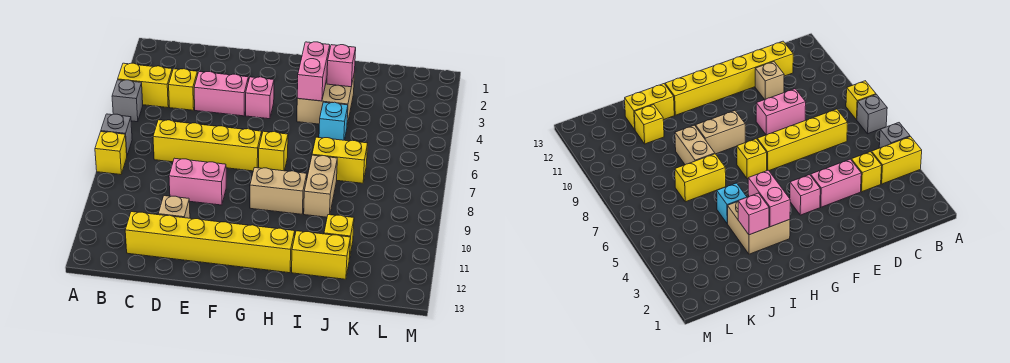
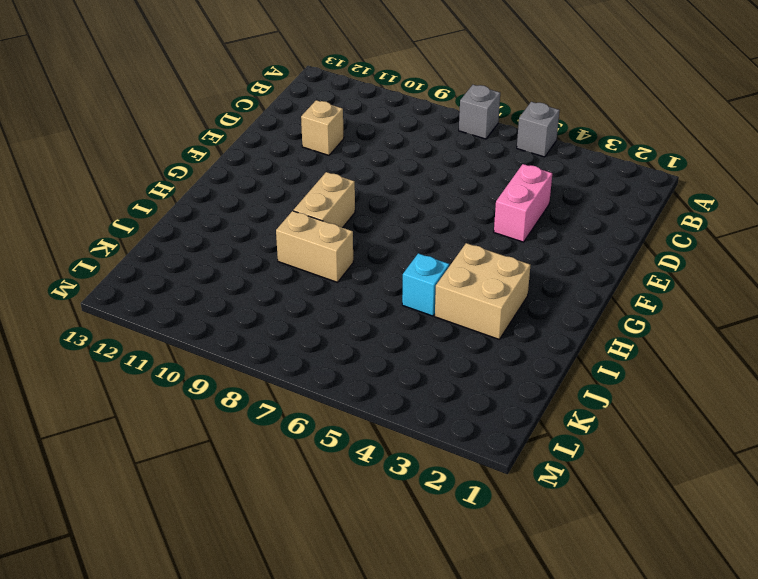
none -> yellow brick A4:B4 level 1
none -> yellow brick A8 level 1
none -> yellow brick C4 level 1

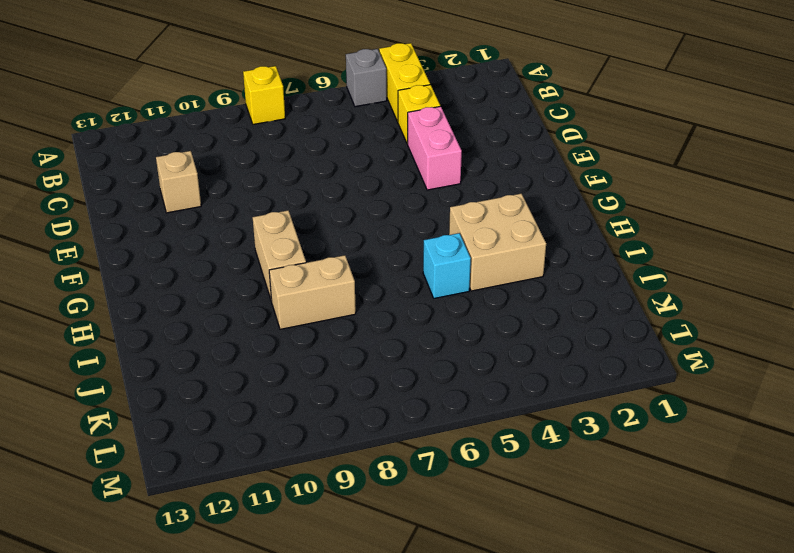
none -> grey brick A7 level 1
none -> yellow brick C7:F7 level 1
none -> yellow brick C12:H12 level 1

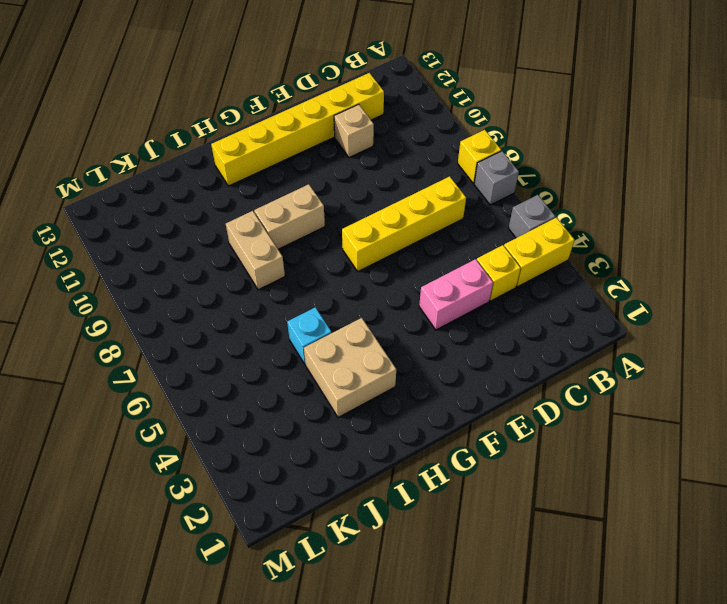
none -> pink brick D9:E9 level 1
none -> pink brick F4 level 1
none -> yellow brick G7 level 1

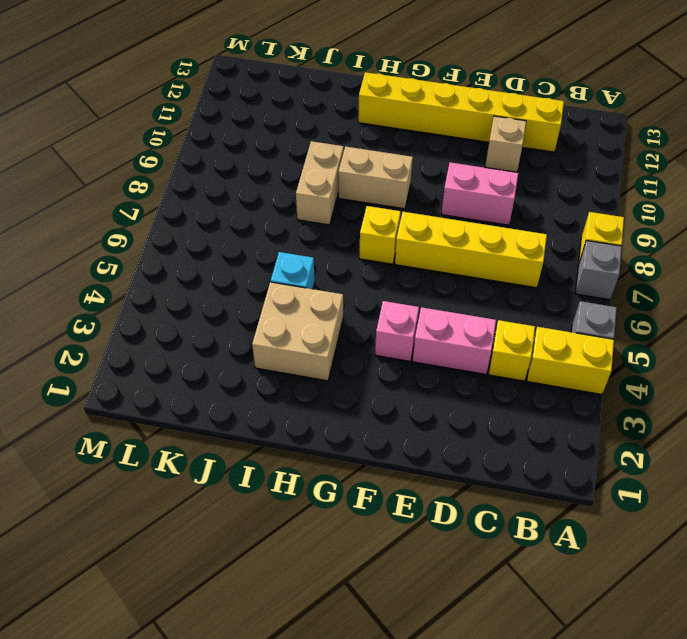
none -> yellow brick I7:J7 level 1
none -> yellow brick I12:J12 level 1
none -> yellow brick J11 level 1

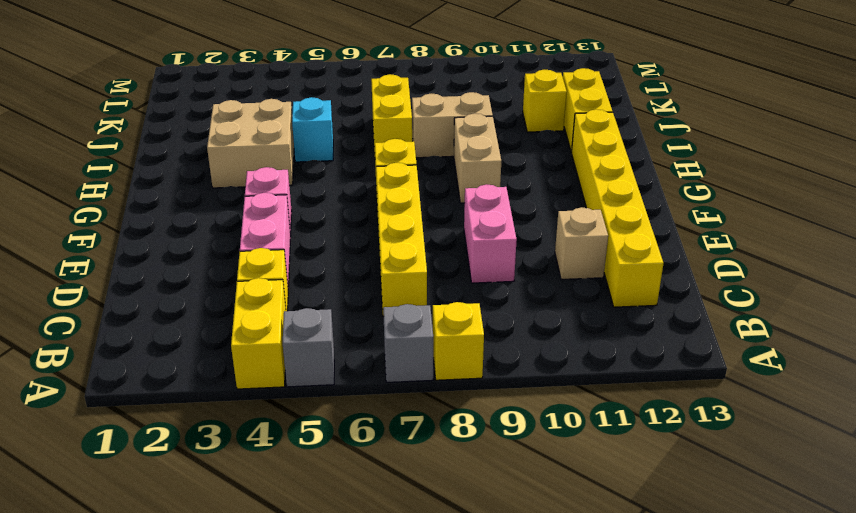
none -> pink brick H3:H4 level 2
none -> pink brick I3 level 2

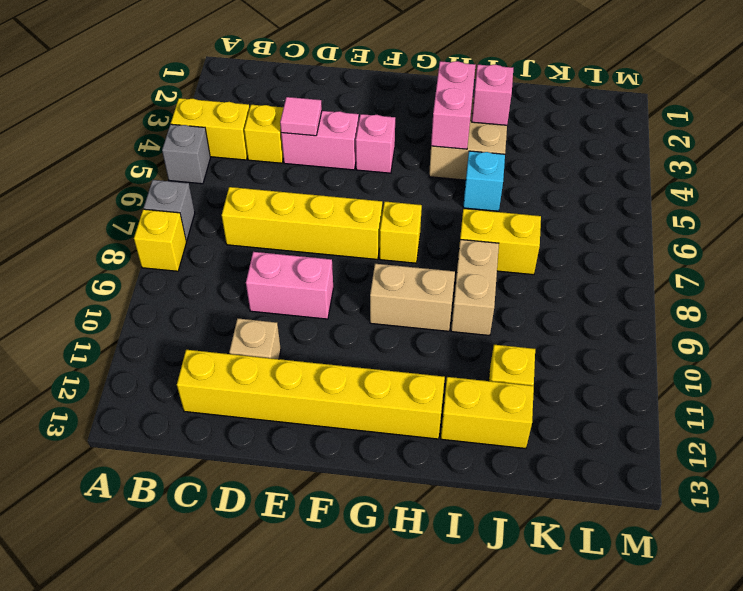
pink tile D4 level 2 -> none

